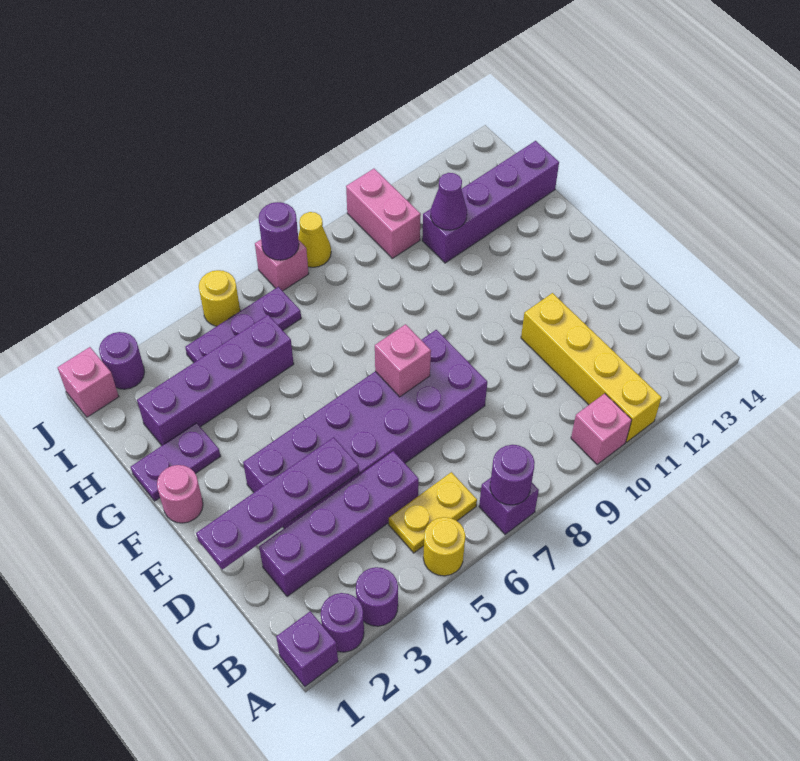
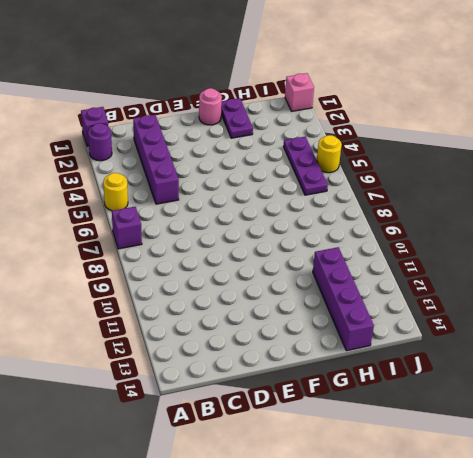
none -> purple round brick A3 level 1
none -> pink brick A10 level 1
none -> yellow brick A11:D11 level 1

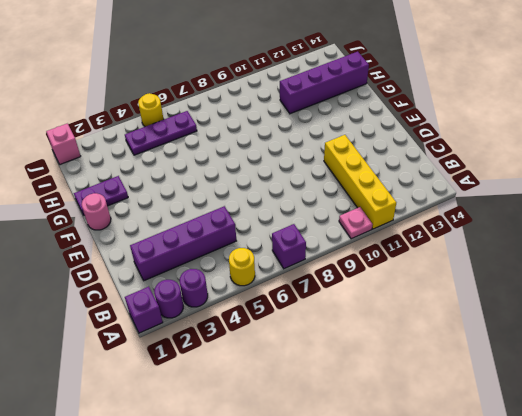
pink plate A10 level 1 -> pink brick A10 level 1
none -> yellow plate B5:B6 level 1
none -> purple brick D3:E8 level 1
none -> purple brick H2:H5 level 1

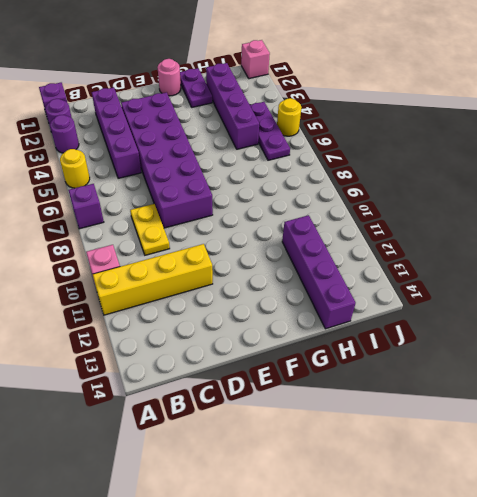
yellow plate C8:C9 level 1 -> yellow plate B5:B6 level 1
none -> pink brick I10:J10 level 1
none -> purple round brick J2 level 1
none -> pink brick J7 level 1

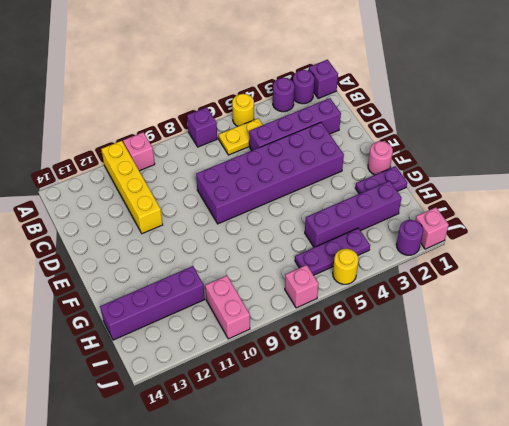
none -> yellow cone J8 level 1
none -> purple round brick A7 level 2
none -> purple plate D1:D4 level 2

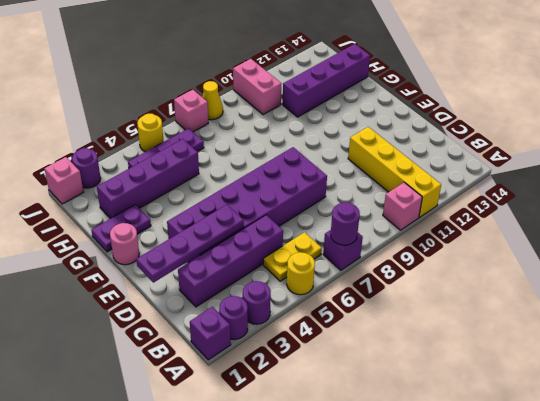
none -> pink brick E7 level 2
none -> purple cone H11 level 2
none -> purple round brick J7 level 2

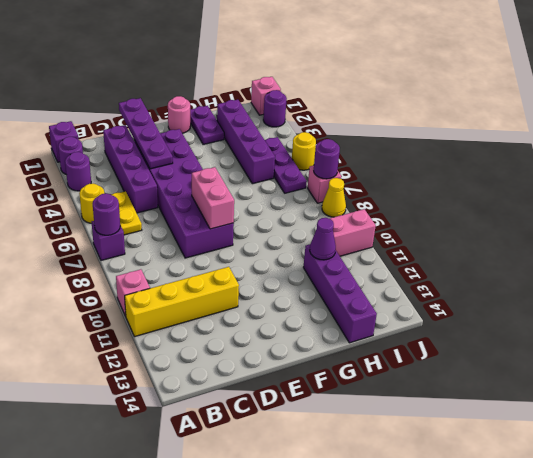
pink brick E7:E8 level 2 -> pink brick E7 level 2

